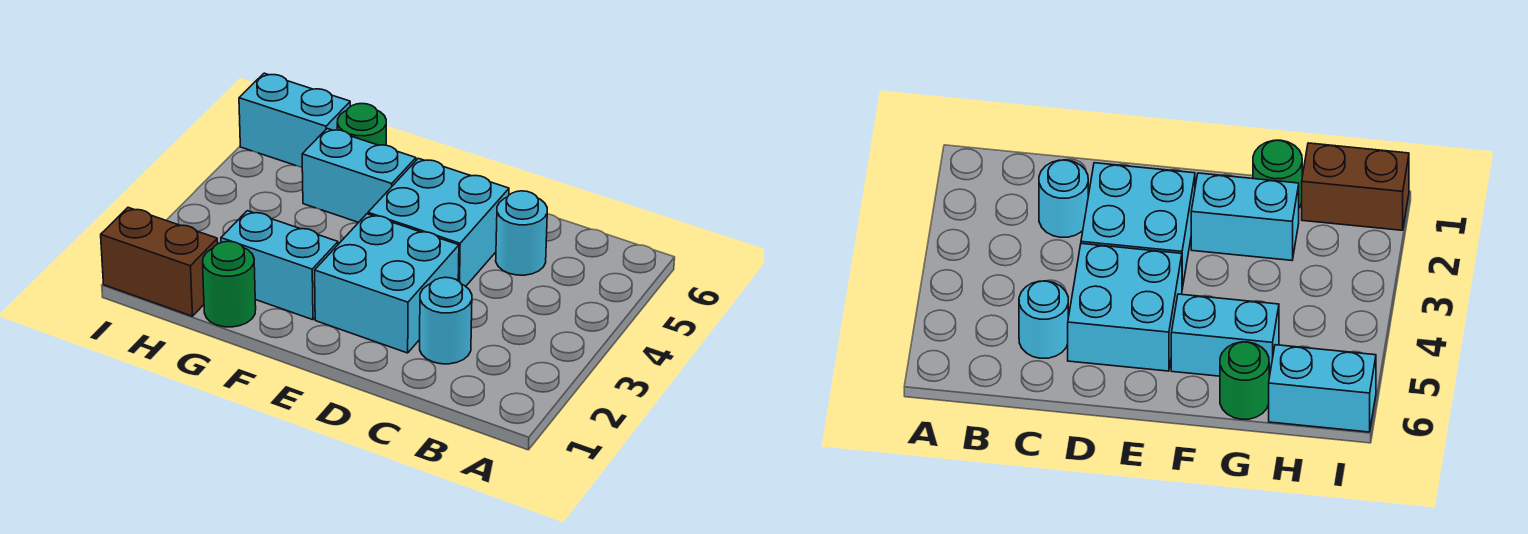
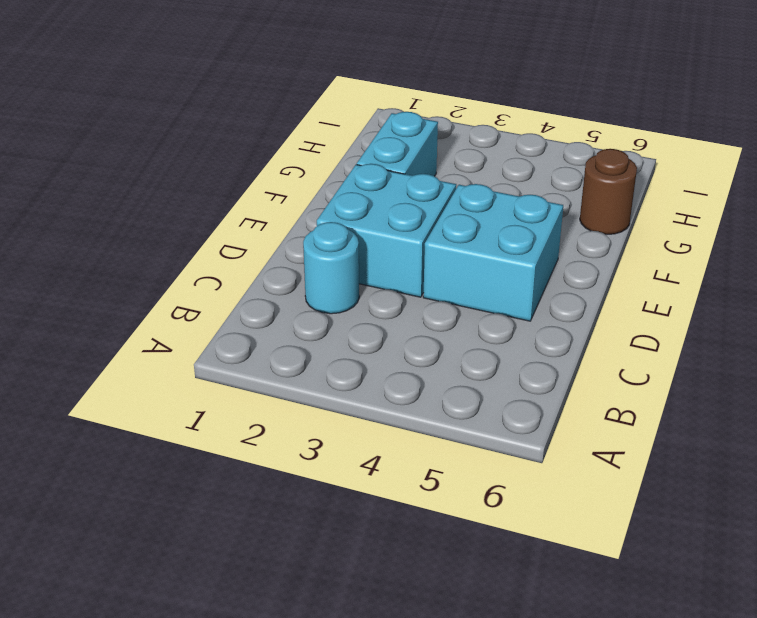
brown round brick G6 level 1 -> green round brick G6 level 1
none -> cyan round brick C5 level 1
none -> cyan brick F5:G5 level 1

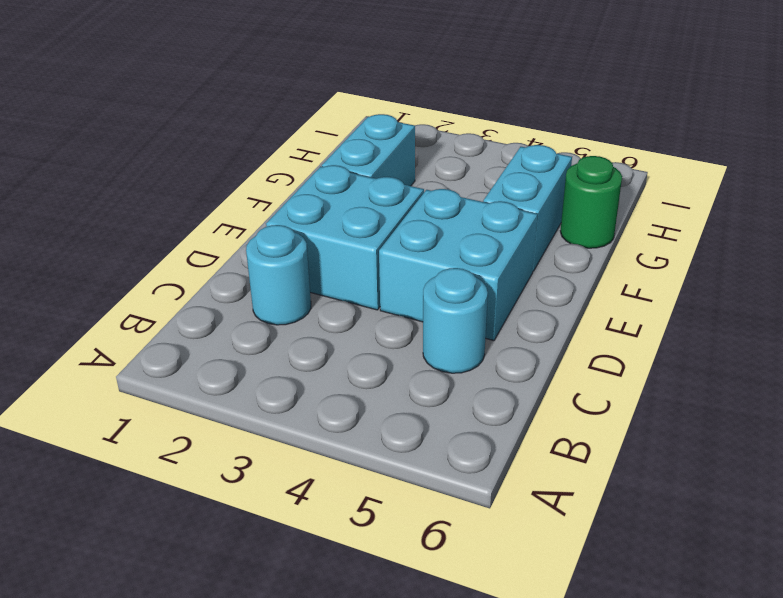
none -> green round brick G1 level 1
none -> brown brick H1:I1 level 1

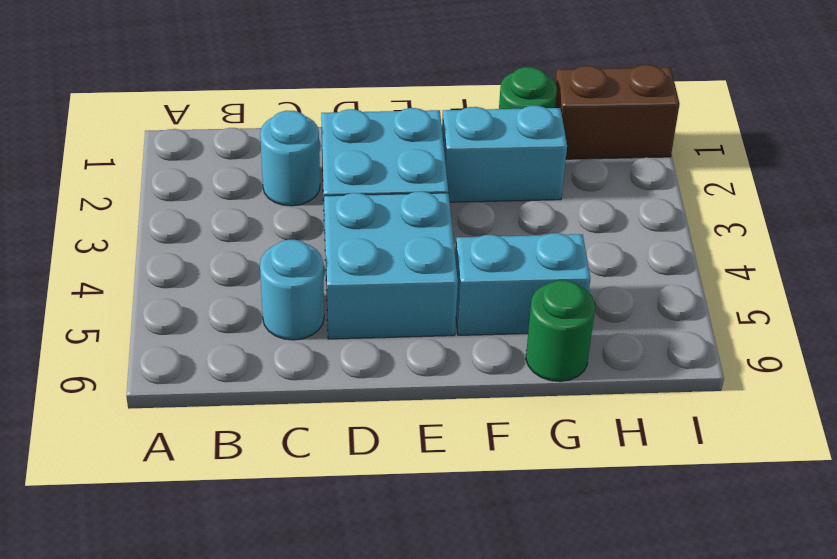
none -> cyan brick H6:I6 level 1

